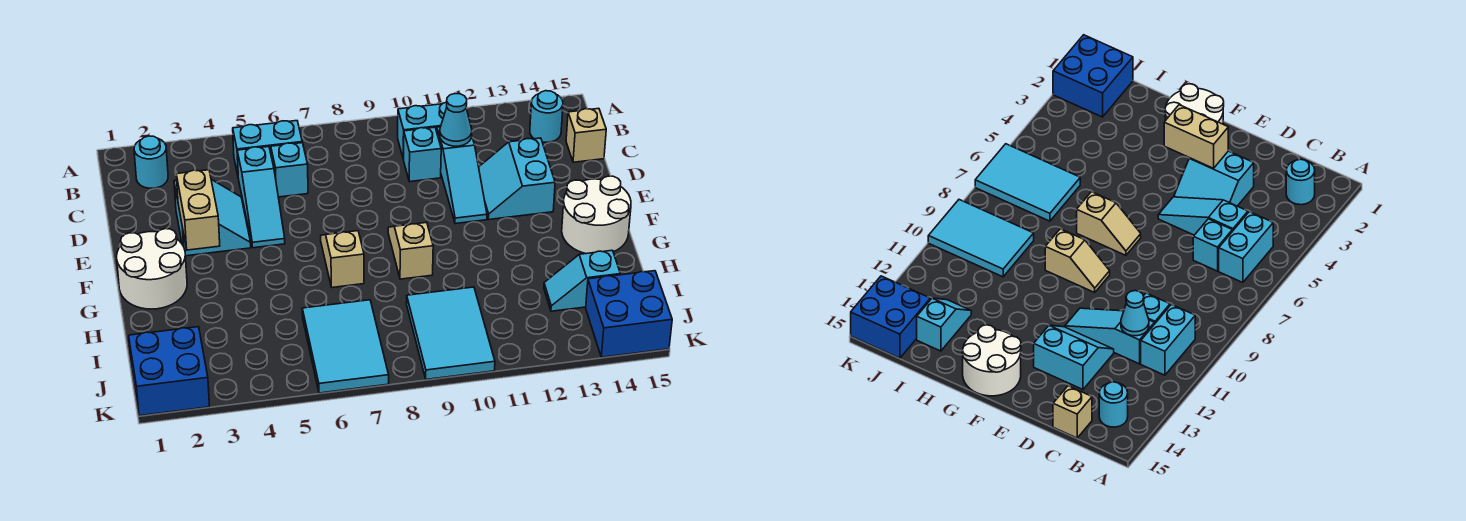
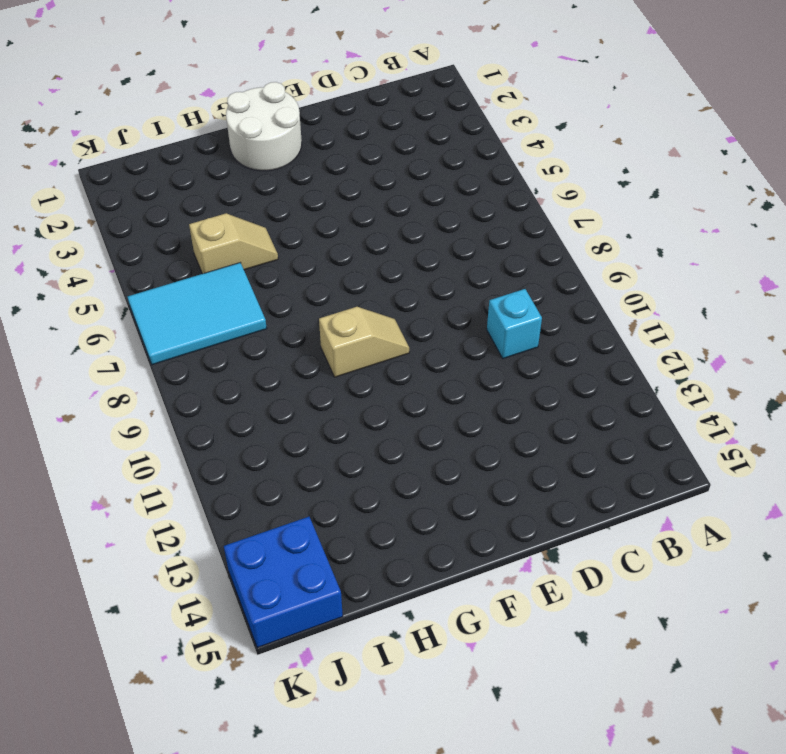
tan slope H5:I5 level 1 top I -> tan slope F7:G7 level 1 top G
none -> cyan round brick B2 level 1
none -> cyan brick B5:B6 level 1
none -> cyan brick B10:B11 level 1

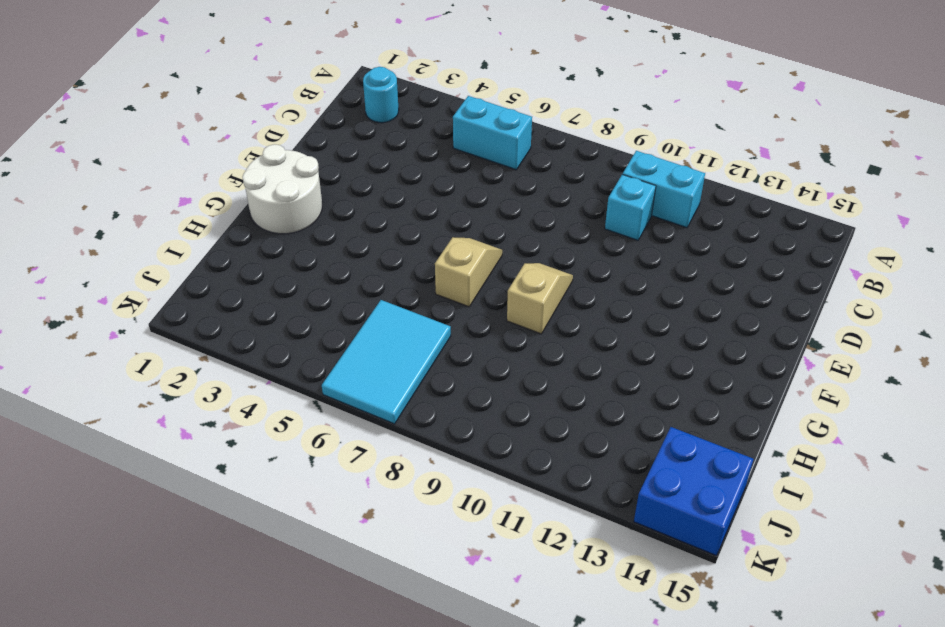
none -> cyan round brick B14 level 1
none -> cyan slope C5:E5 level 1 top C
none -> cyan brick C6 level 1

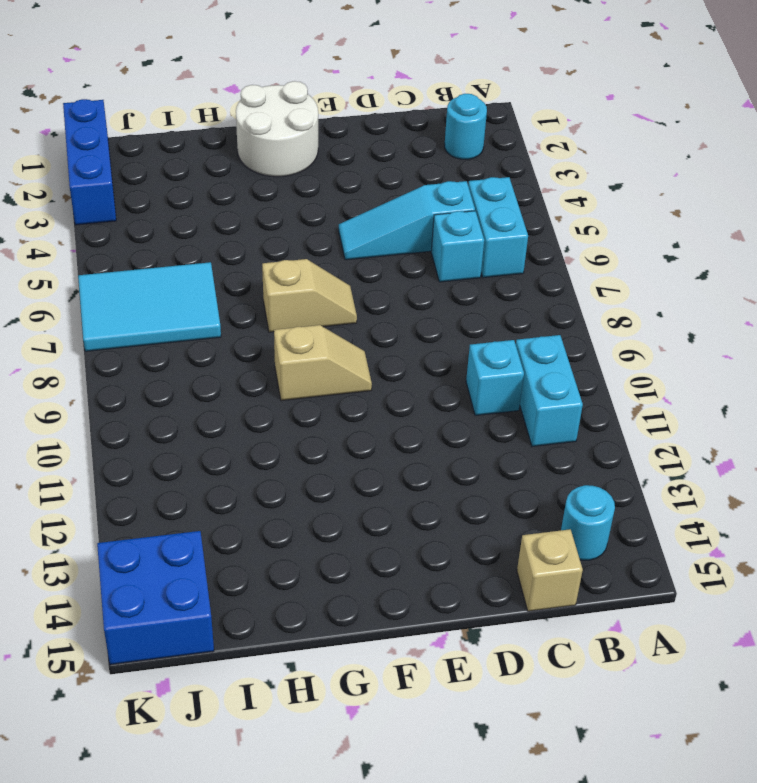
blue brick K1:K3 level 1 -> blue brick J1:K2 level 1
none -> cyan slope C11:E11 level 1 top C
none -> cyan slope D3:E4 level 1 top 3
none -> cyan slope D12:E13 level 1 top 13

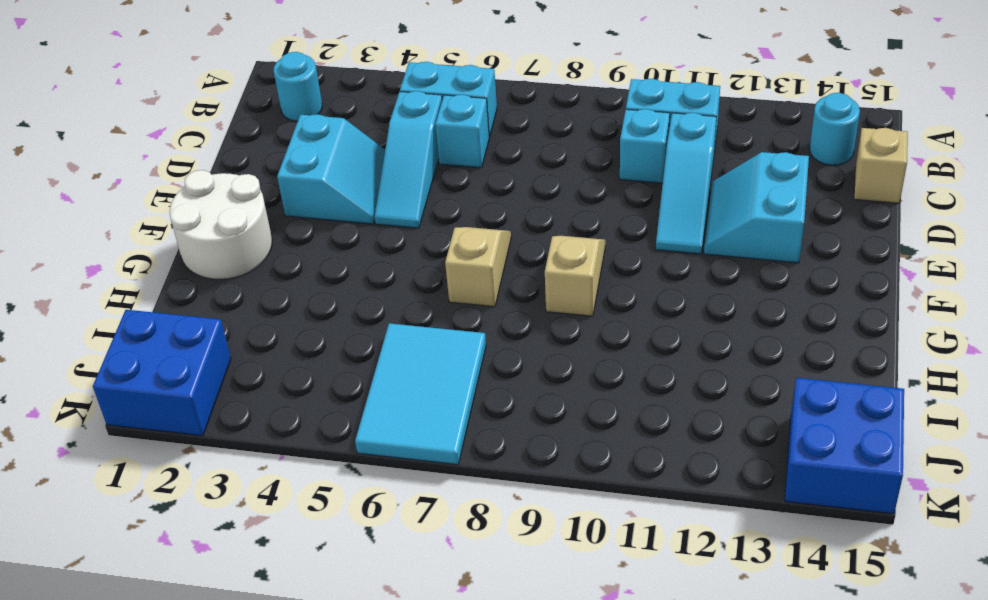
none -> white round brick F14:G15 level 1
none -> cyan tile I9:K10 level 1
none -> cyan slope I13:I14 level 1 top 14

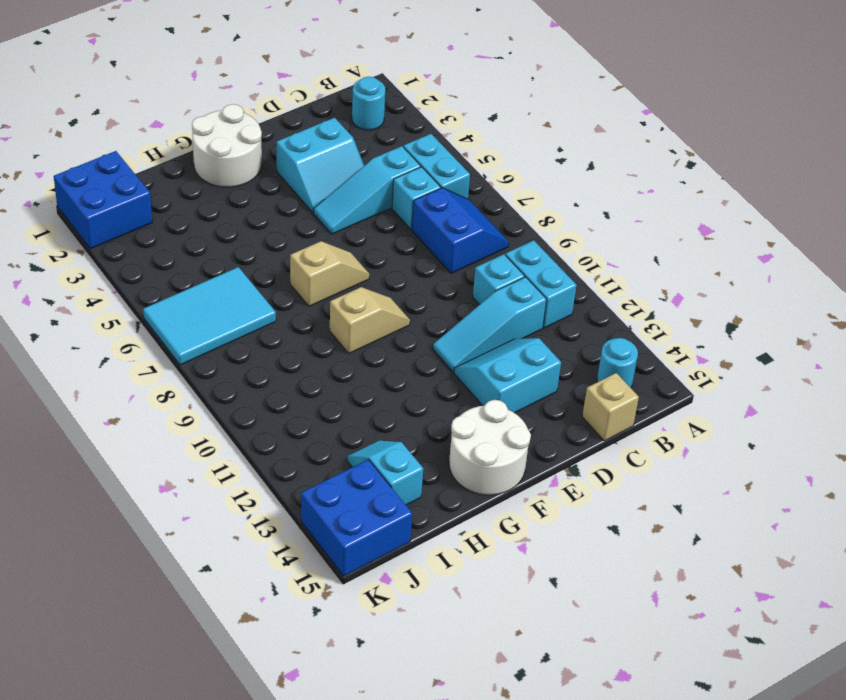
blue slope B7:C8 level 1 top C -> none
none -> cyan tile I9:K10 level 1
none -> cyan cone C11 level 2
none -> tan brick E3:F3 level 2

